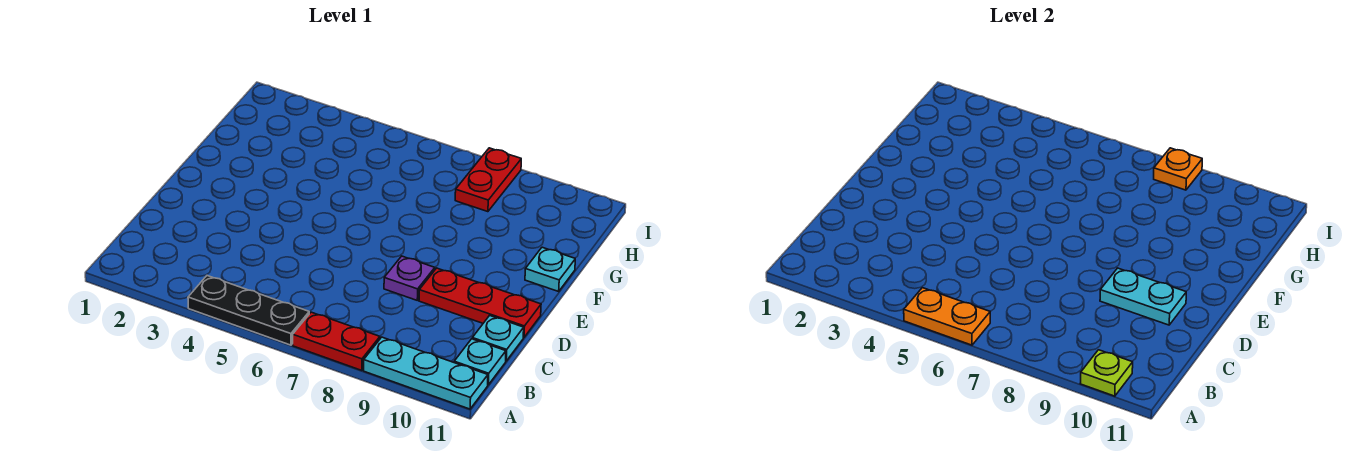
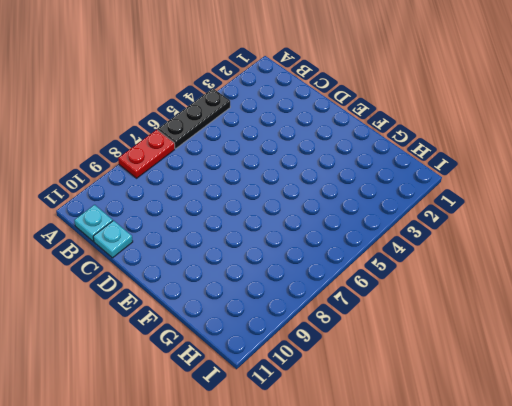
none -> cyan plate A9:A11 level 1
none -> purple plate D8 level 1
none -> red plate D9:D11 level 1

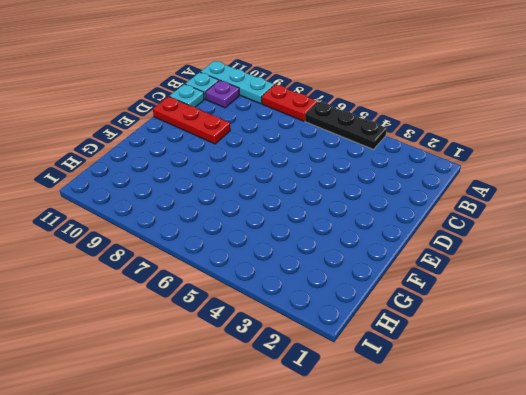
purple plate B10 level 1 -> purple plate D8 level 1
none -> cyan plate F11 level 1
none -> red plate H8:I8 level 1
none -> orange plate A5:A6 level 2

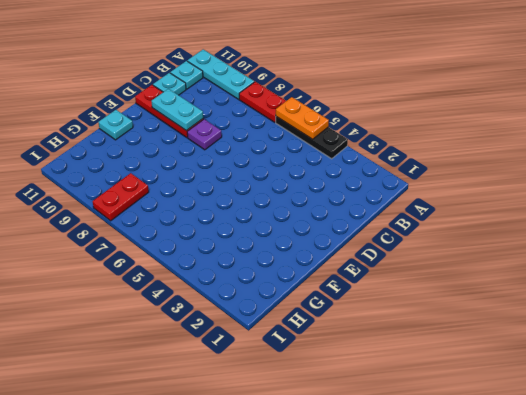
none -> lime plate A10 level 2
none -> orange plate I8 level 2

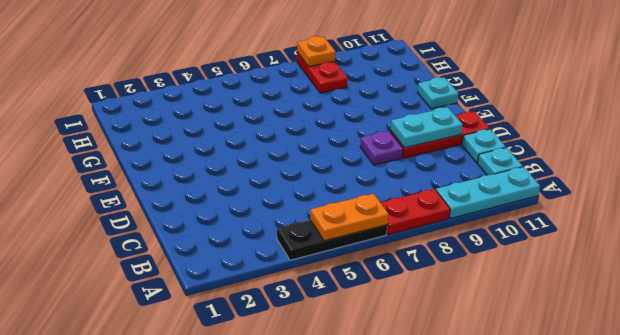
none -> lime plate A10 level 2

